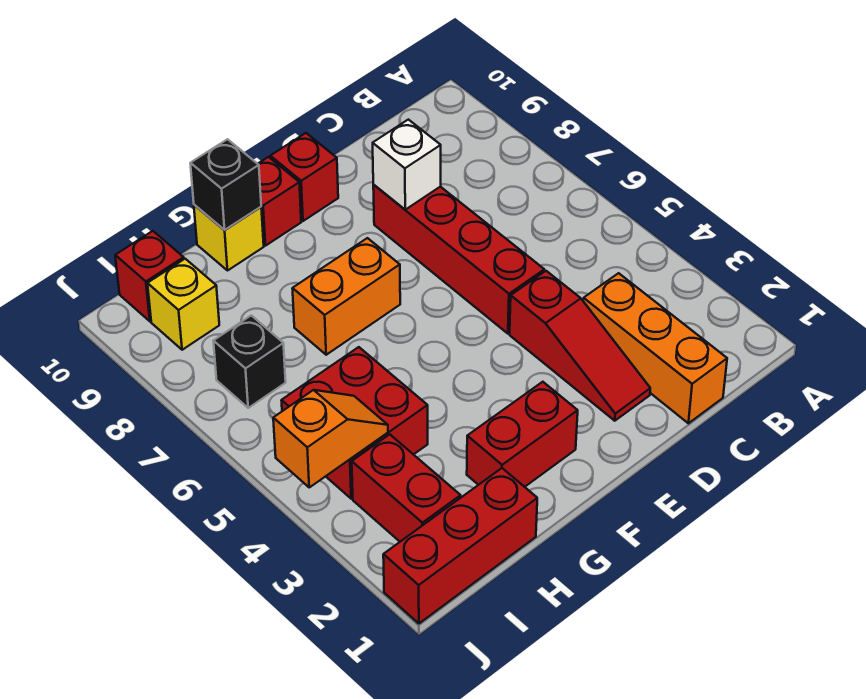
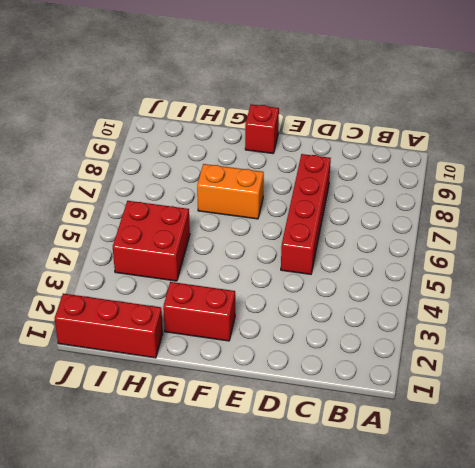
none -> orange brick C1:C3 level 1
none -> red slope D2:D4 level 1 top 4
none -> red brick E10 level 1

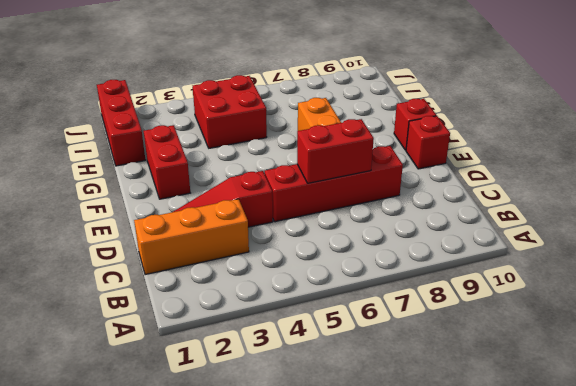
red brick D6:D7 level 2 -> red brick I2:I3 level 1
none -> yellow brick G10 level 1
none -> black brick I7 level 1
none -> yellow brick I9 level 1

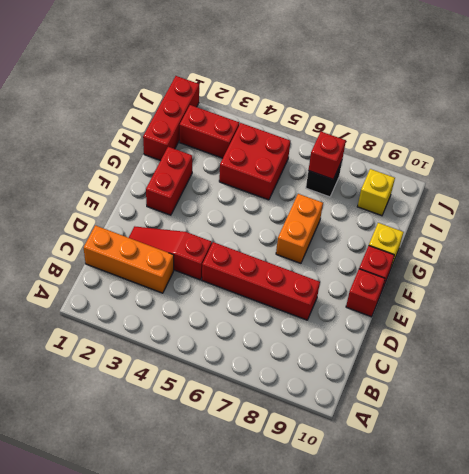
red brick I7 level 2 -> red brick I10 level 1
none -> white brick D8 level 2
none -> black brick G10 level 2
none -> orange slope I4:J4 level 2 top J

